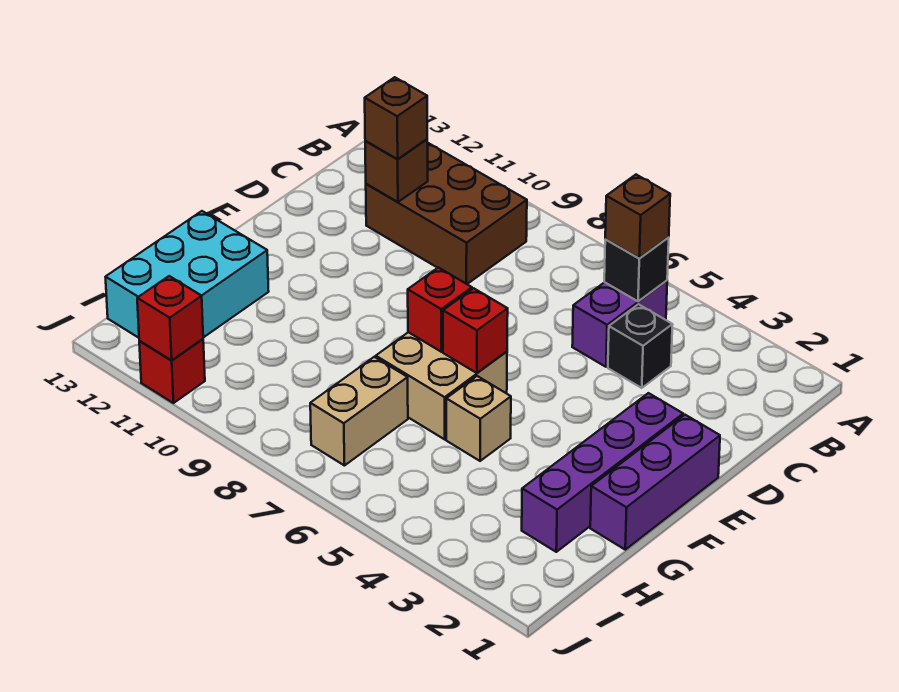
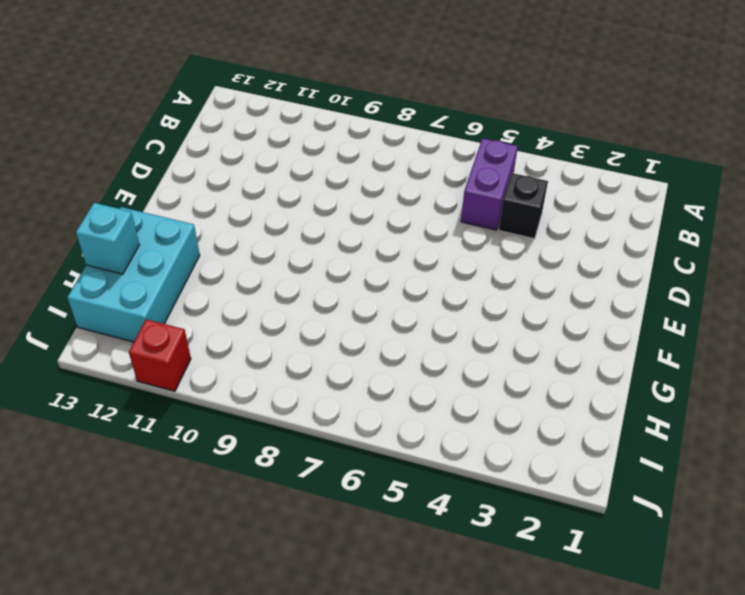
cyan brick H13 level 2 -> none
none -> brown brick B9:C11 level 1
none -> purple brick E1:G1 level 1
none -> purple brick E2:H2 level 1

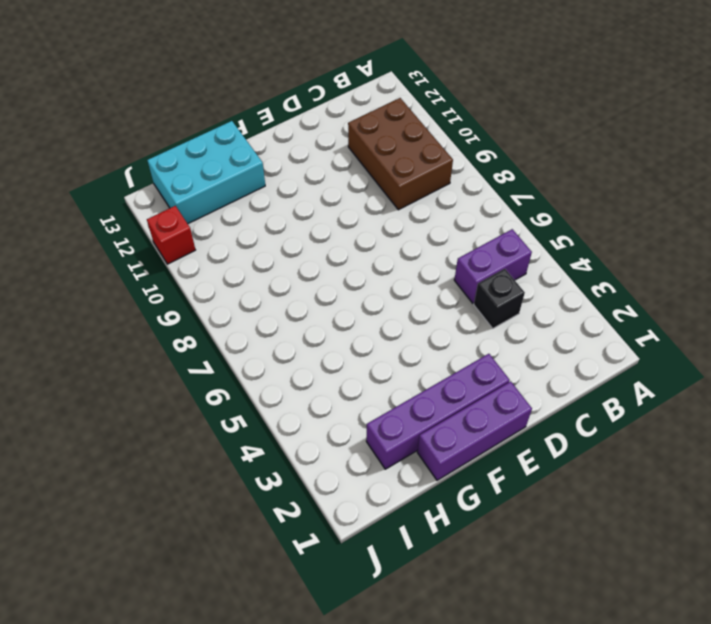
none -> tan brick F6:G7 level 1
none -> tan brick G5 level 1
none -> tan brick H7:I7 level 1

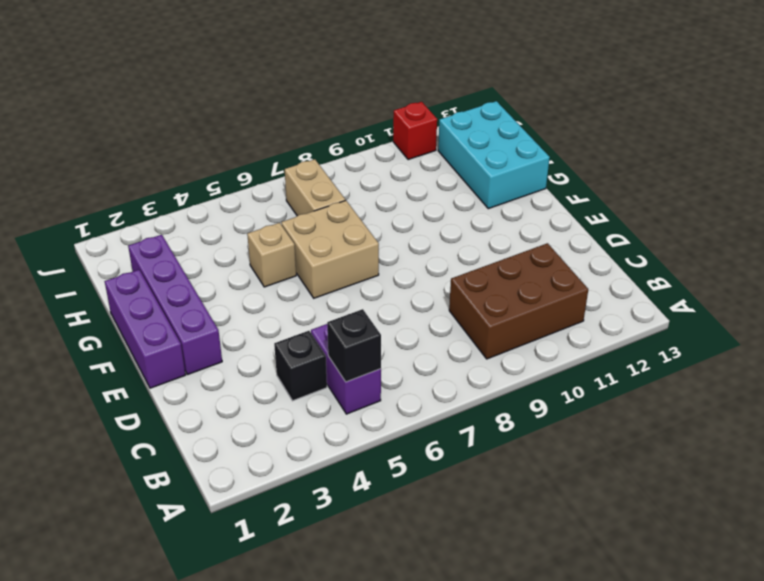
none -> brown brick C11 level 2
none -> red brick F6 level 2
none -> red brick F7 level 2

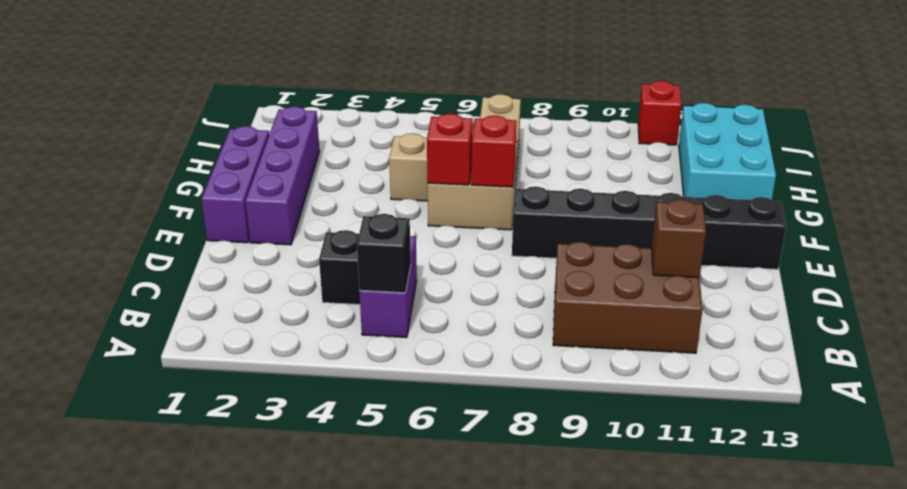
black brick E8:E13 level 1 -> none
none -> red brick J11 level 2
none -> brown brick B5 level 3
none -> brown brick C11 level 3

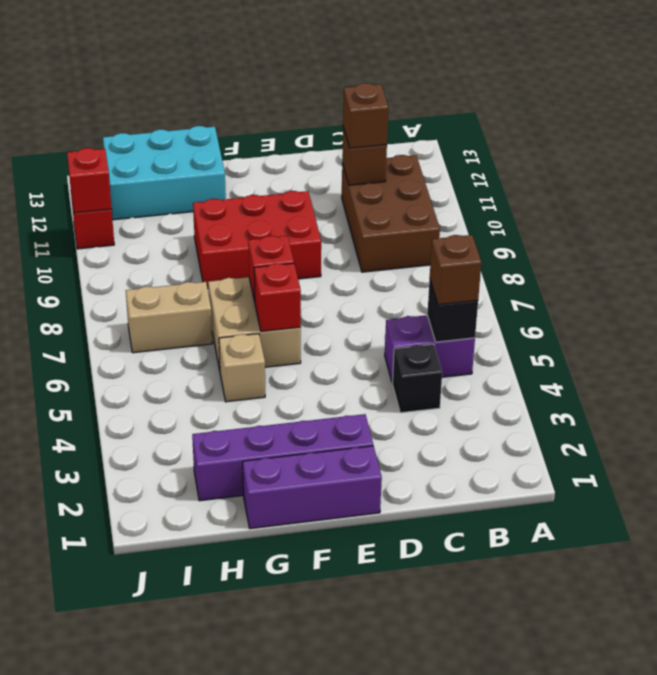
red brick E9:G10 level 1 -> none

